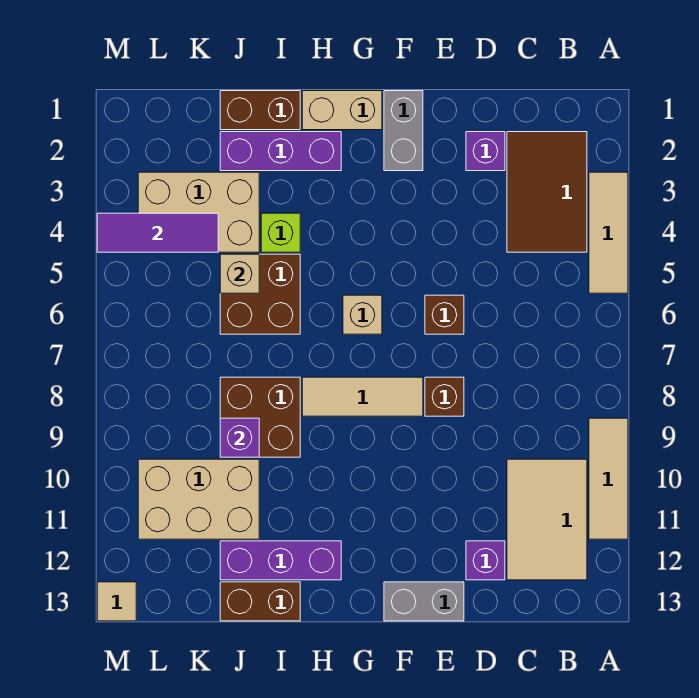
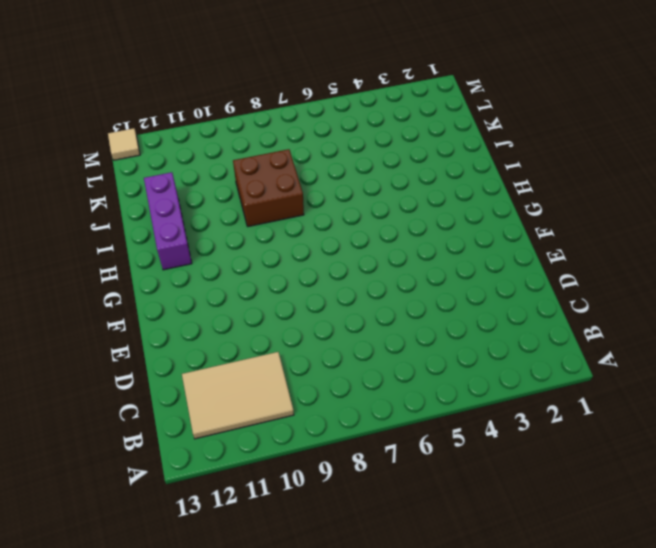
none -> tan tile A3:A5 level 1
none -> tan tile A9:A11 level 1
none -> brown tile B2:C4 level 1

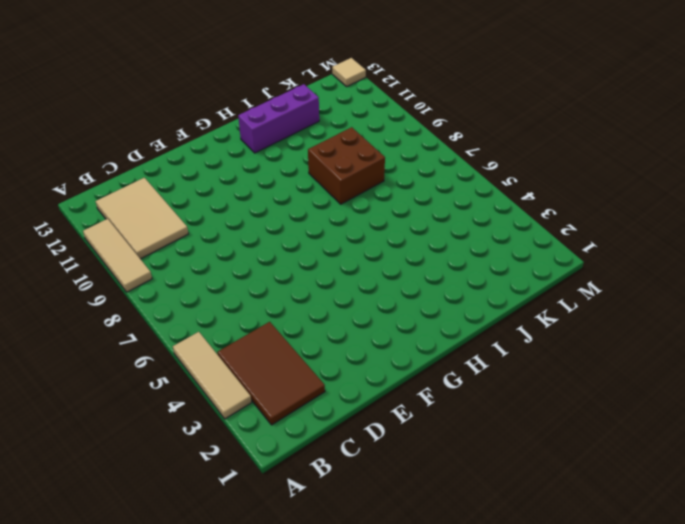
none -> purple brick D2 level 1
none -> purple brick D12 level 1
none -> brown brick E6 level 1

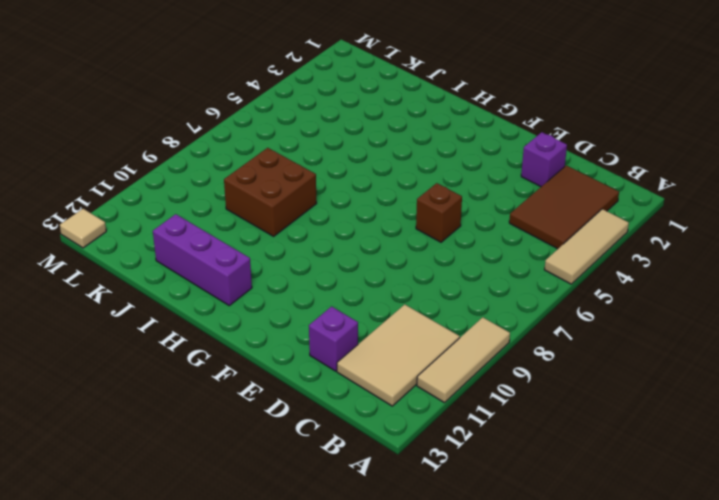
none -> brown brick E8 level 1
none -> grey brick E13:F13 level 1
none -> grey brick F1:F2 level 1

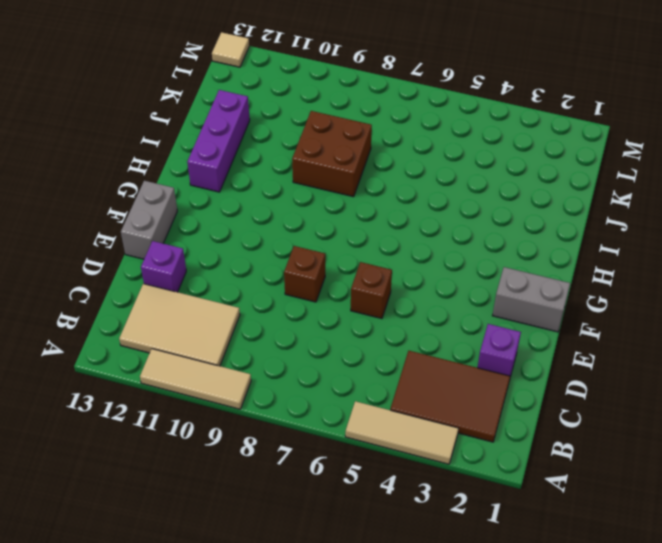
none -> tan tile F8:H8 level 1
none -> tan brick G1:H1 level 1
none -> tan brick G6 level 1

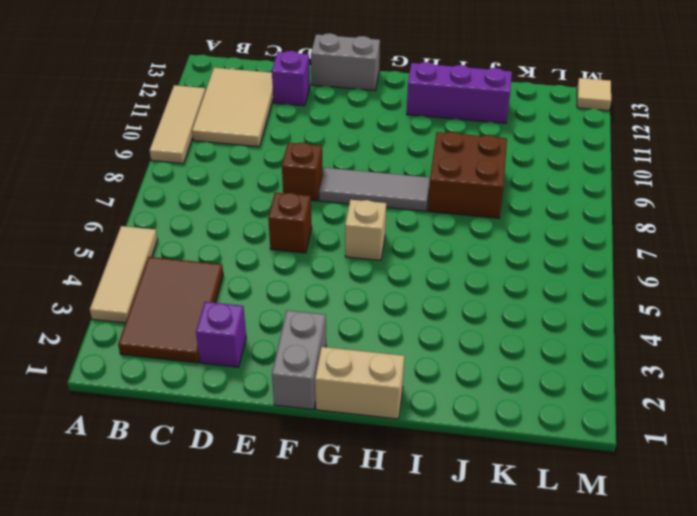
grey tile F8:H8 level 1 -> tan tile F8:H8 level 1
none -> purple brick H2:J2 level 1
none -> brown brick I1:J1 level 1
none -> lime brick I4 level 1

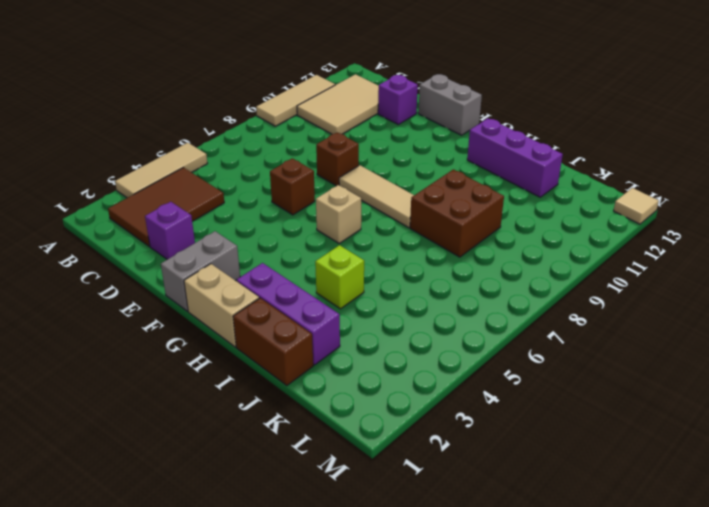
none -> brown brick I5:J6 level 1
none -> brown brick I13:J13 level 1
none -> tan brick J3:L4 level 1

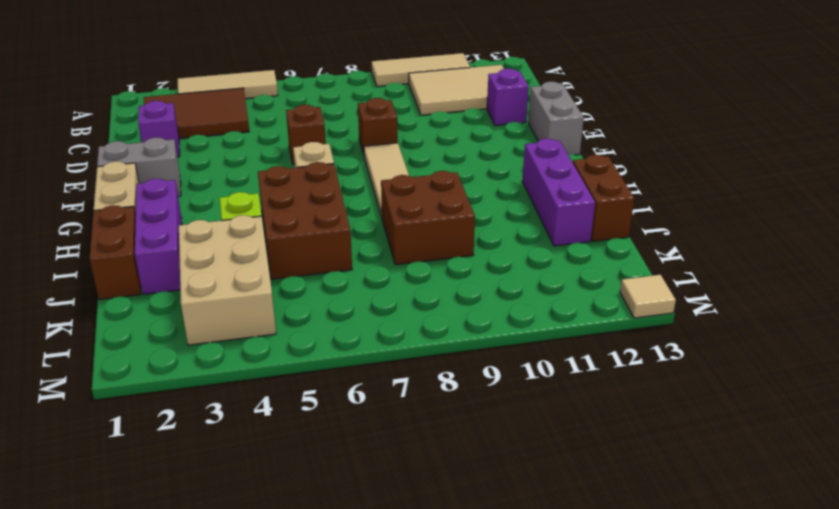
brown brick H5:J6 level 1 -> brown brick I5:J6 level 1
none -> tan brick J10:L11 level 1
none -> tan brick J5 level 2
none -> purple brick J9 level 2

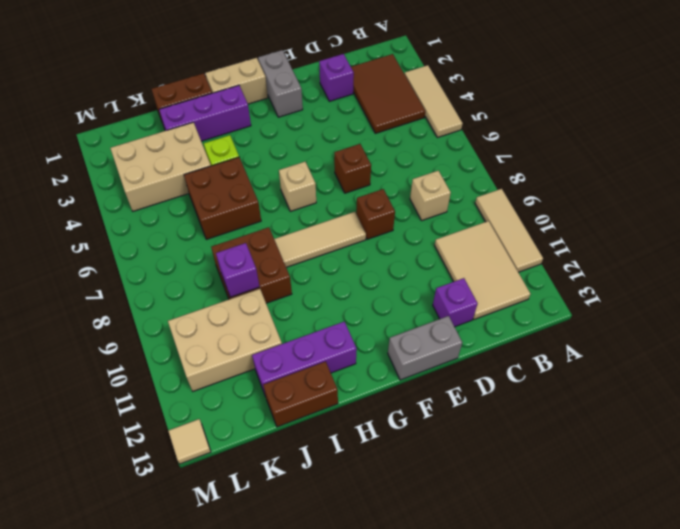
tan brick C8 level 1 -> tan brick J5 level 2
none -> purple tile K4:M4 level 2

